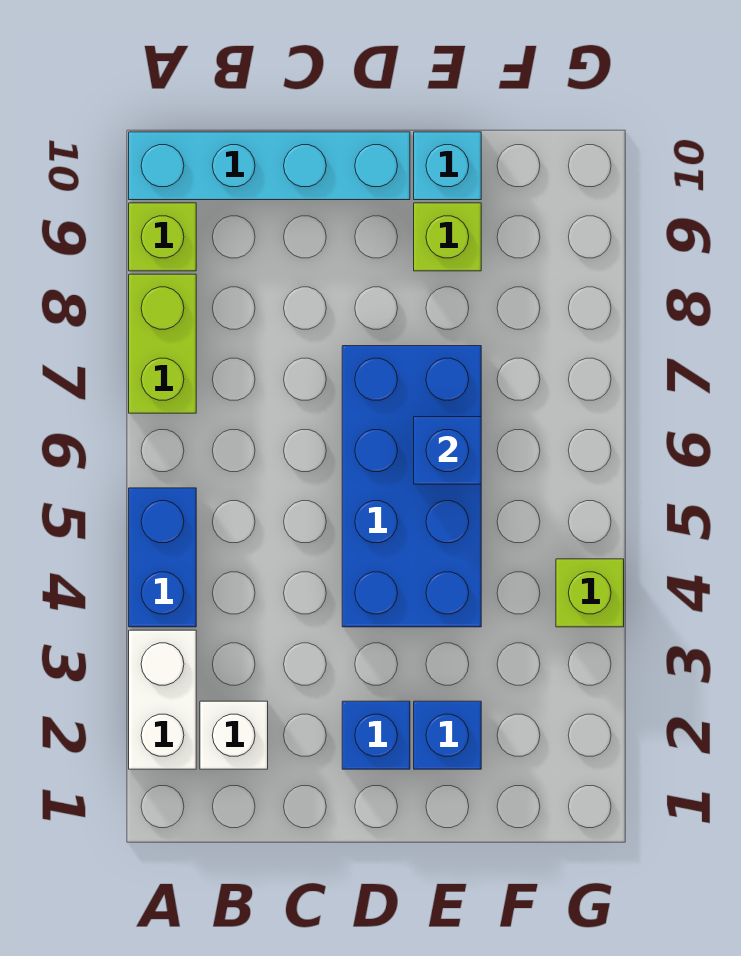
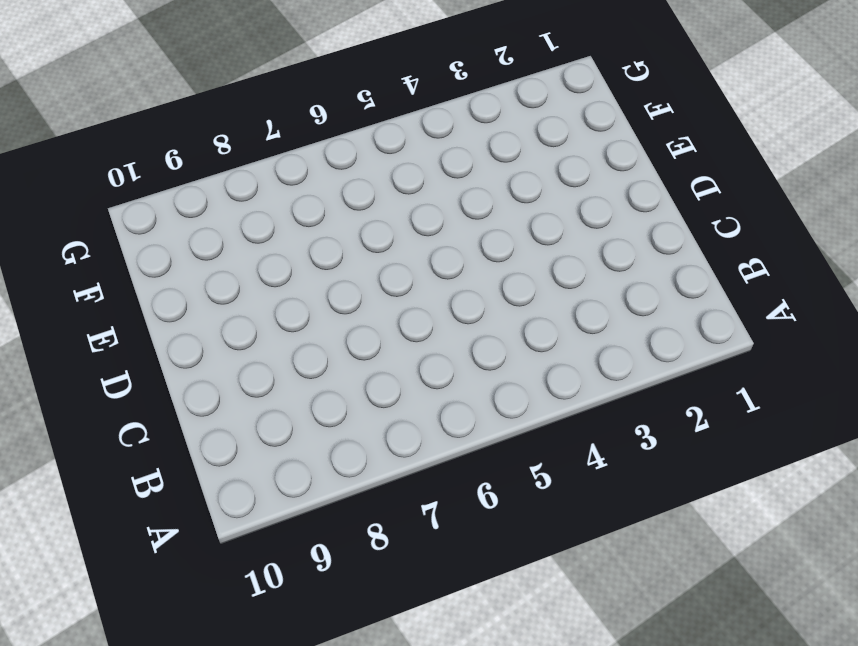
none -> white brick A2:A3 level 1
none -> blue brick A4:A5 level 1
none -> lime brick A7:A8 level 1

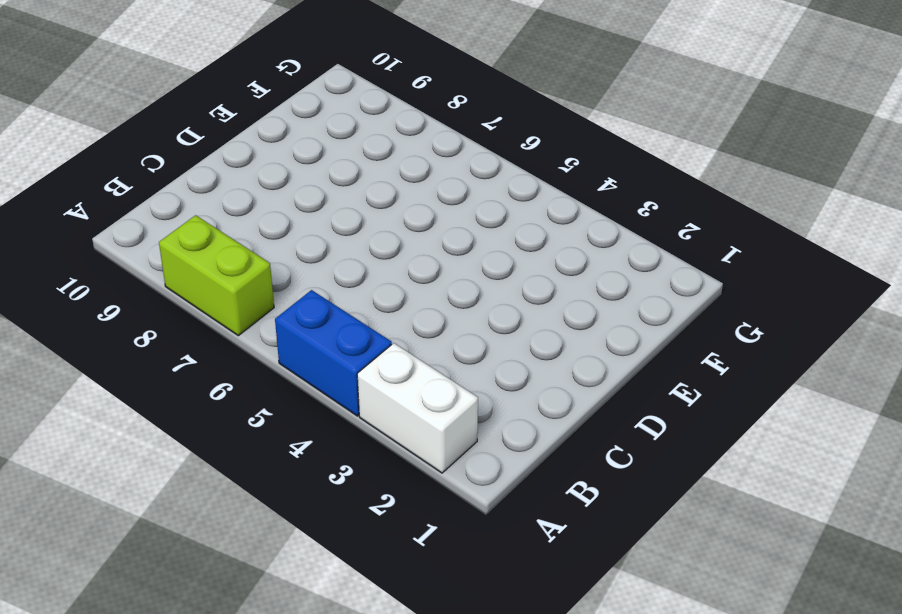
none -> lime brick A9 level 1
none -> cyan brick A10:D10 level 1
none -> white brick B2 level 1

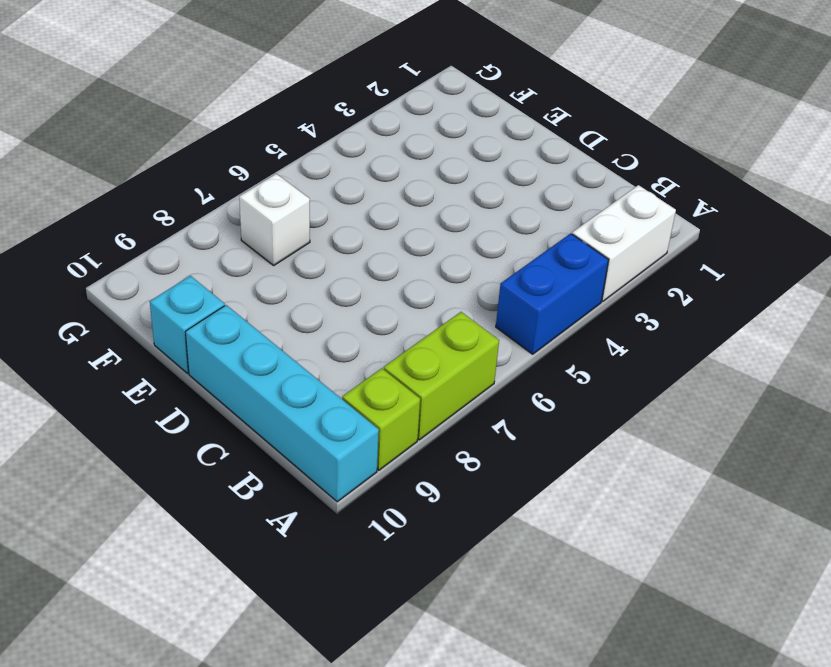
white brick F7 level 1 -> white brick B2 level 1
none -> blue brick D2 level 1
none -> blue brick D4:E7 level 1
none -> blue brick E2 level 1

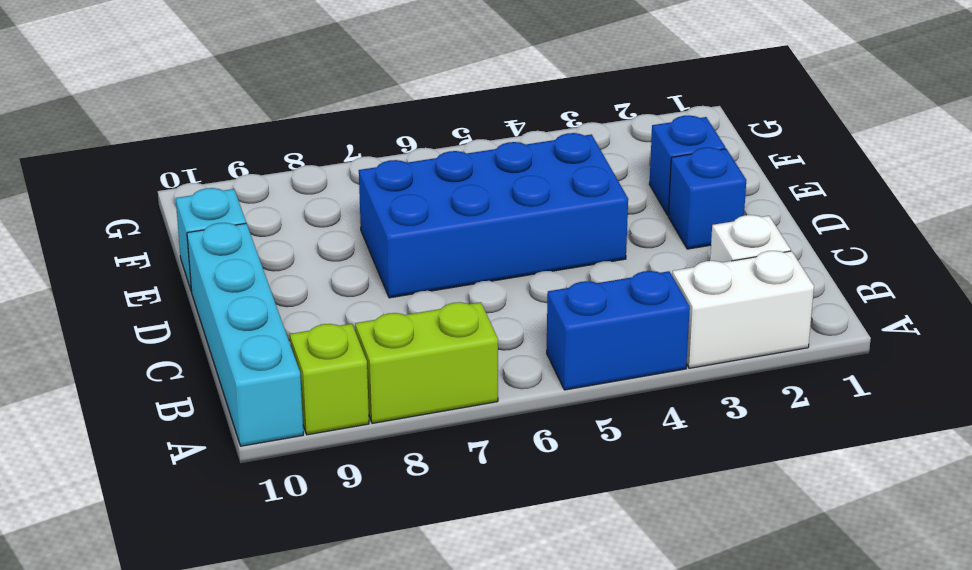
none -> lime brick E9 level 1
none -> lime brick G4 level 1
none -> blue brick E6 level 2

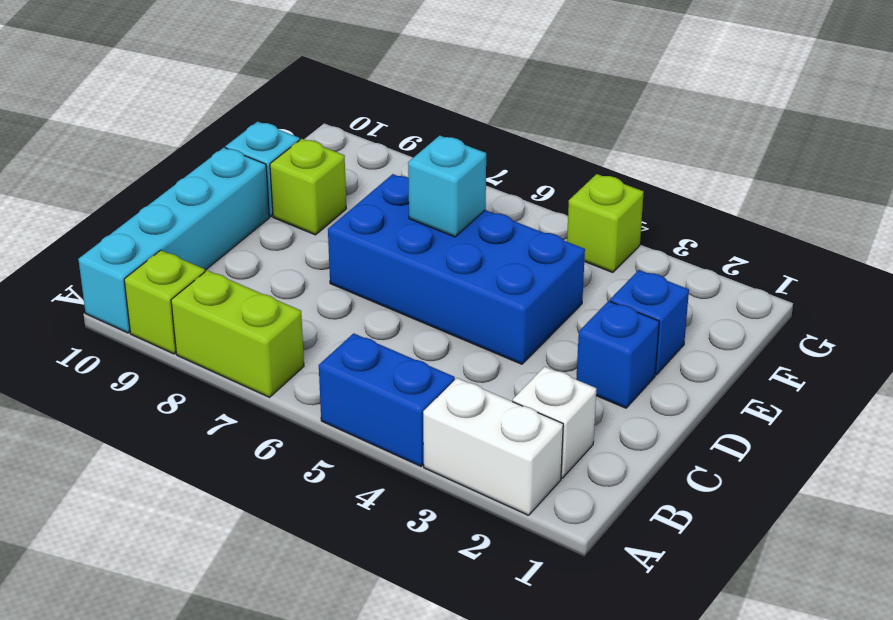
cyan brick E6 level 2 -> blue brick E6 level 2

